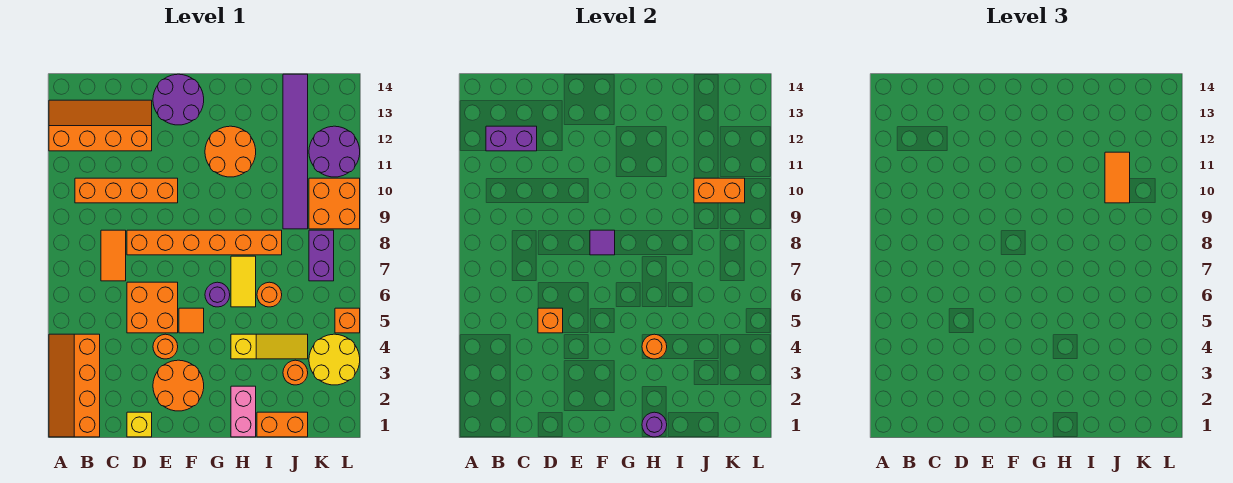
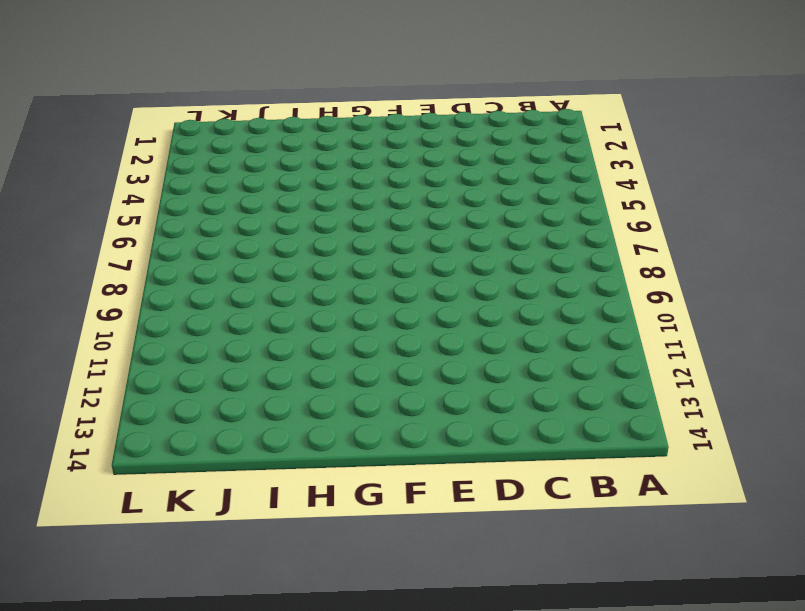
none -> orange slope A1:B4 level 1 top B
none -> orange slope A12:D13 level 1 top 12
none -> orange brick B10:E10 level 1
none -> orange tile C7:C8 level 1

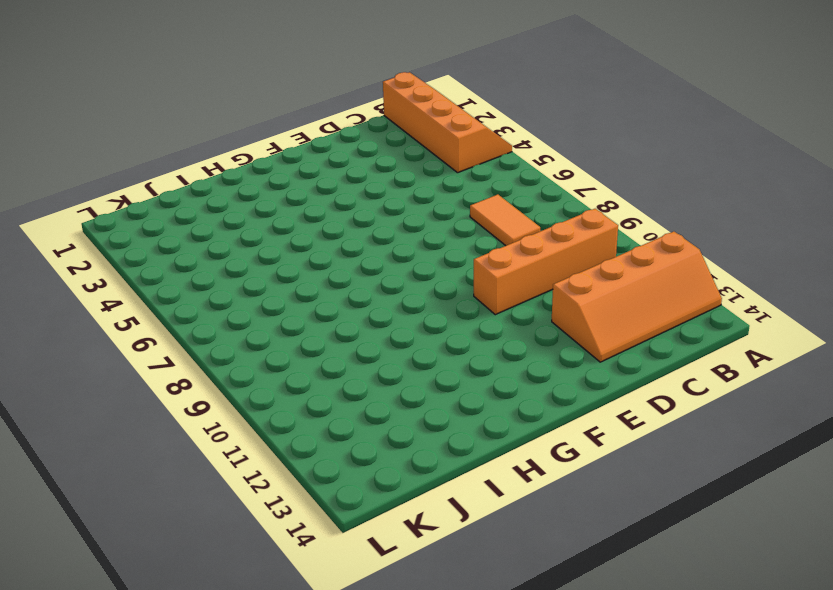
none -> yellow brick D1 level 1
none -> orange brick D5:E6 level 1
none -> orange brick D8:I8 level 1
none -> orange round brick E2:F3 level 1

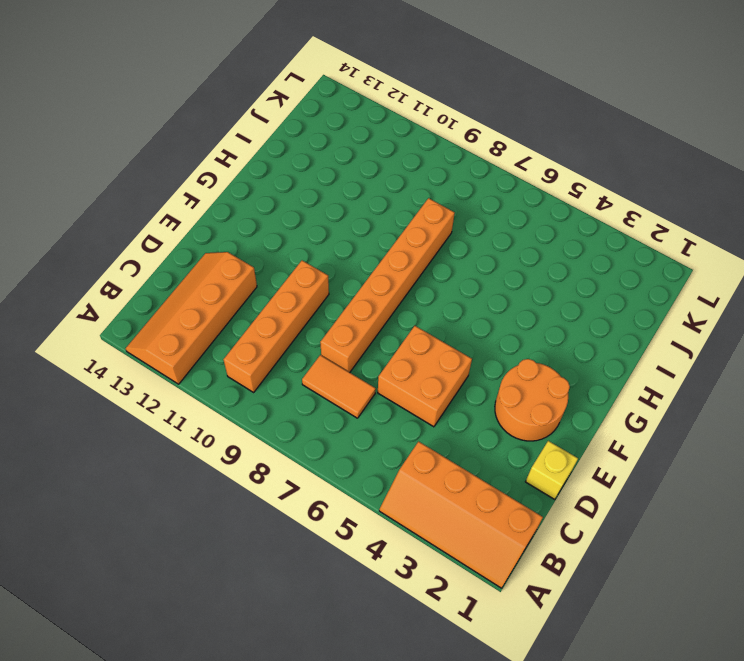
none -> orange round brick E4 level 1
none -> purple round brick E13:F14 level 1
none -> orange tile F5 level 1
none -> purple round brick G6 level 1

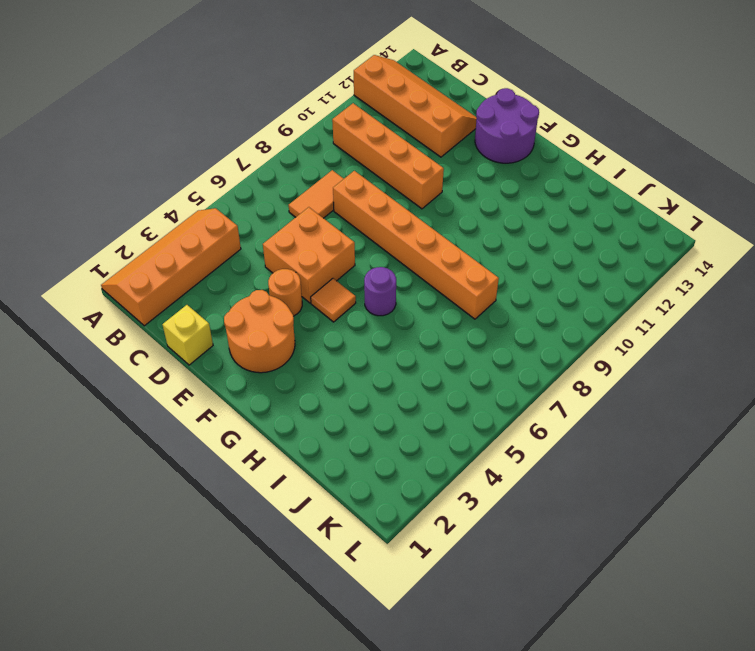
none -> orange round brick G11:H12 level 1
none -> pink brick H1:H2 level 1
none -> yellow slope H4:J4 level 1 top H
none -> yellow tile H6:H7 level 1

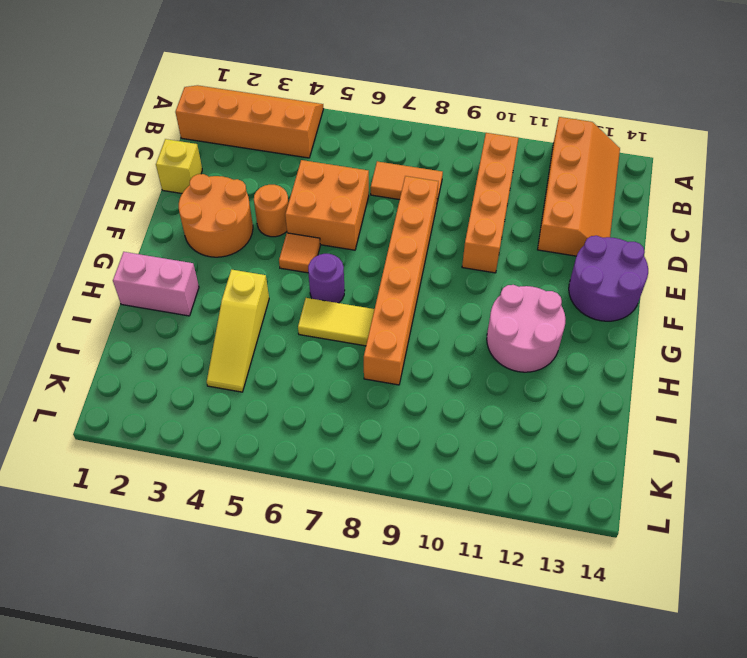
pink round brick G11:H12 level 1 -> orange round brick G11:H12 level 1
none -> orange brick I1:J1 level 1
none -> orange round brick I6 level 1
none -> orange round brick J3 level 1
none -> purple tile J9:J14 level 1

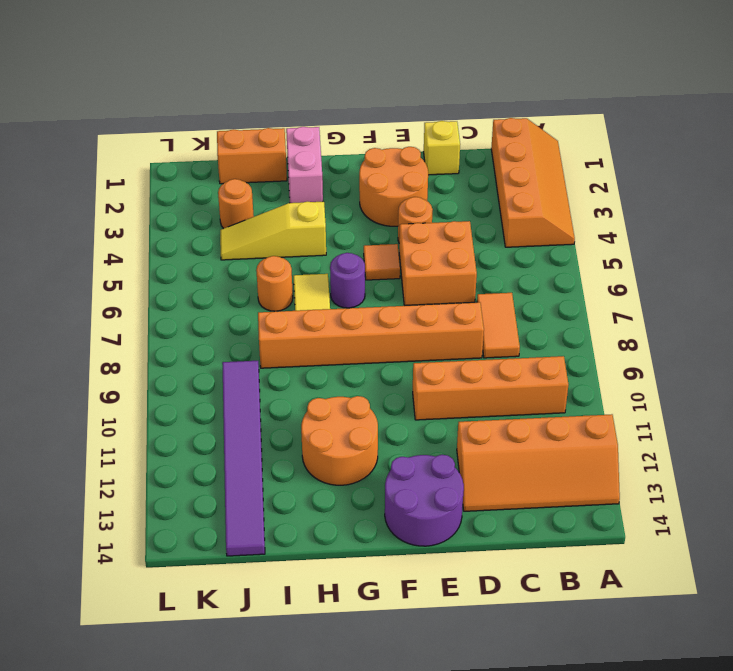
none -> yellow round brick K3:L4 level 1
none -> purple brick K7:K8 level 1
none -> orange brick K9:L10 level 1
none -> purple round brick K11:L12 level 1

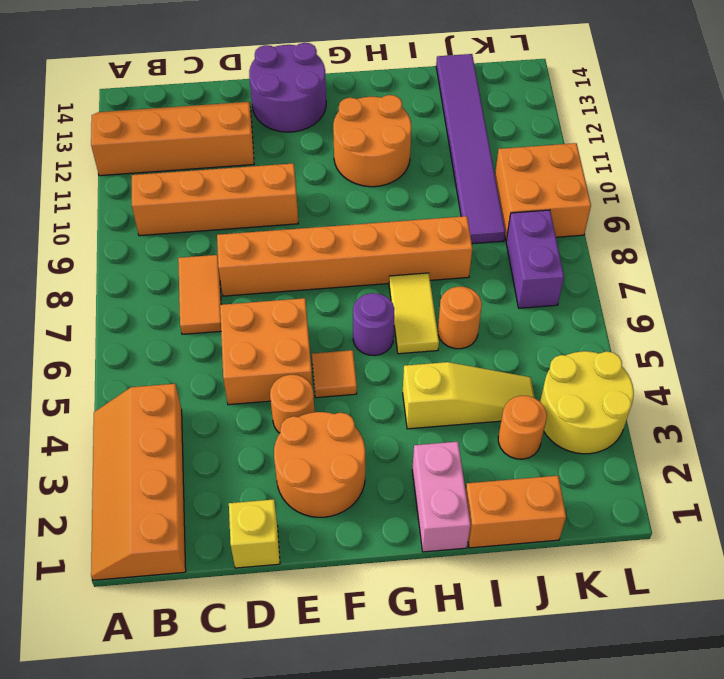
none -> purple round brick K11:L12 level 1
none -> orange brick L5 level 1
none -> purple brick B12:C12 level 2
none -> orange brick D5 level 2

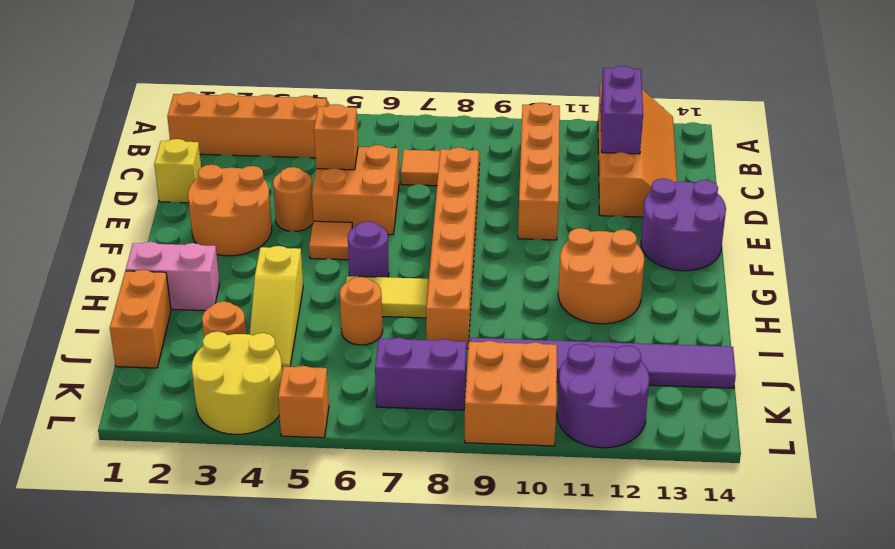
none -> purple tile F8 level 2
none -> purple round brick H1 level 2
none -> orange round brick H4 level 2
none -> orange brick J10:K10 level 2

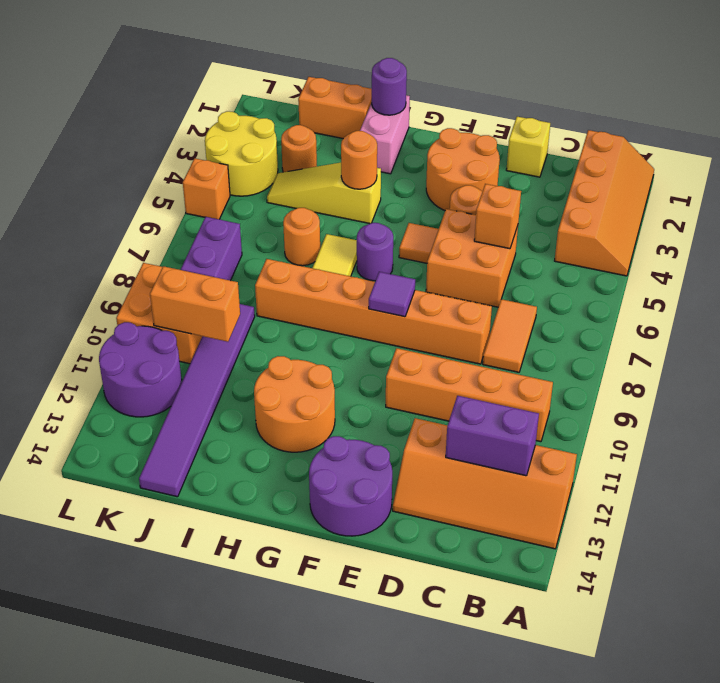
none -> orange tile J10:J11 level 3

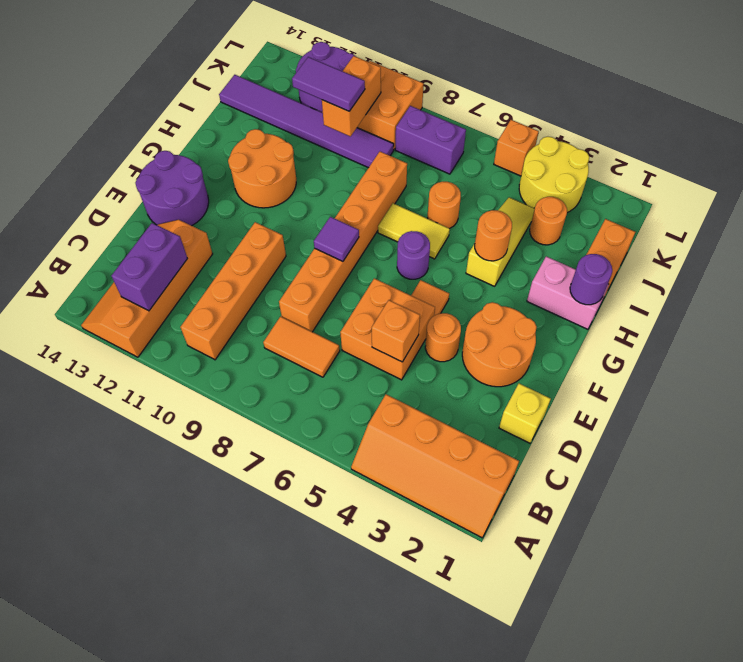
purple tile J10:J11 level 3 -> orange tile J10:J11 level 3

